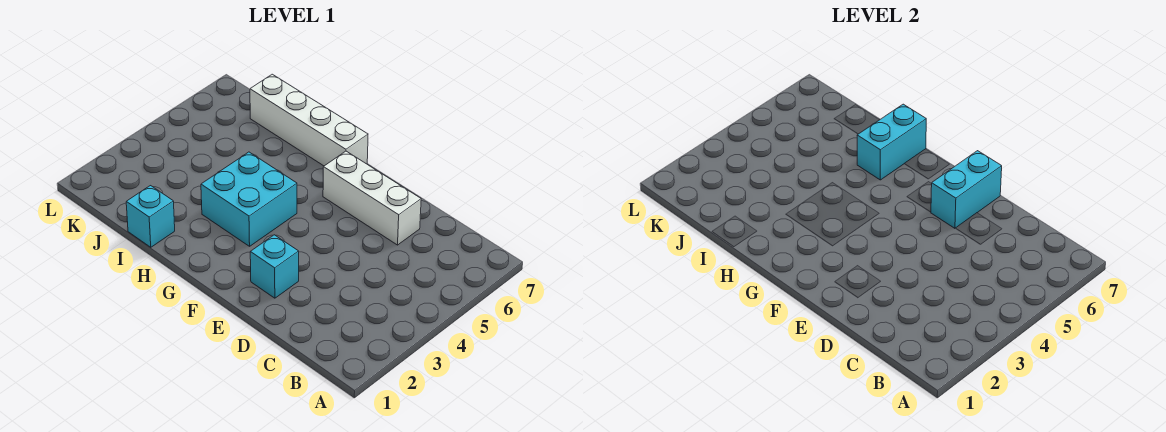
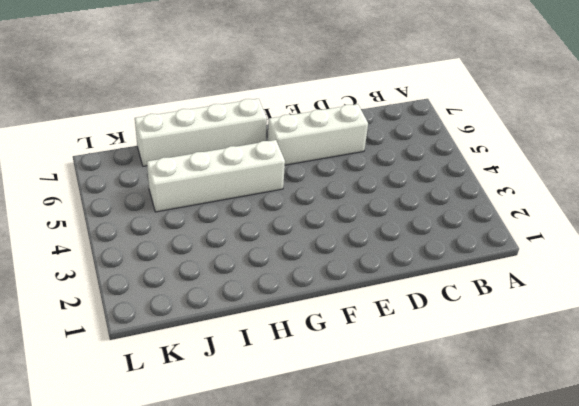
white brick G5:J5 level 1 -> none
none -> cyan brick E2 level 1
none -> cyan brick G3:H4 level 1

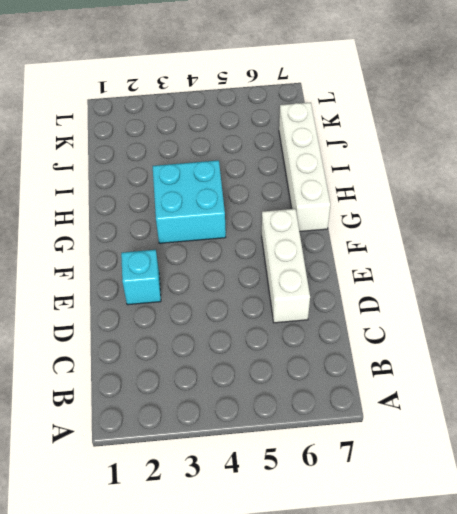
none -> cyan brick I1 level 1
none -> cyan brick E6:E7 level 2

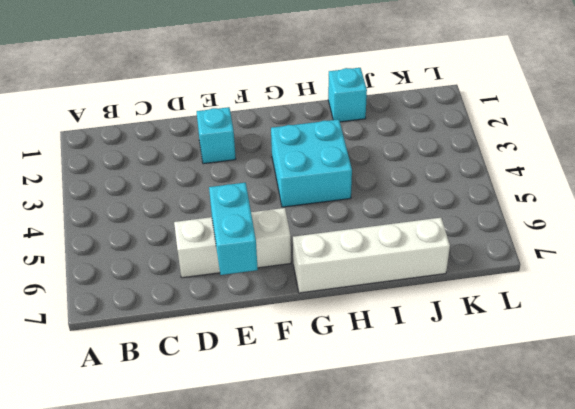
none -> cyan brick H6:H7 level 2

